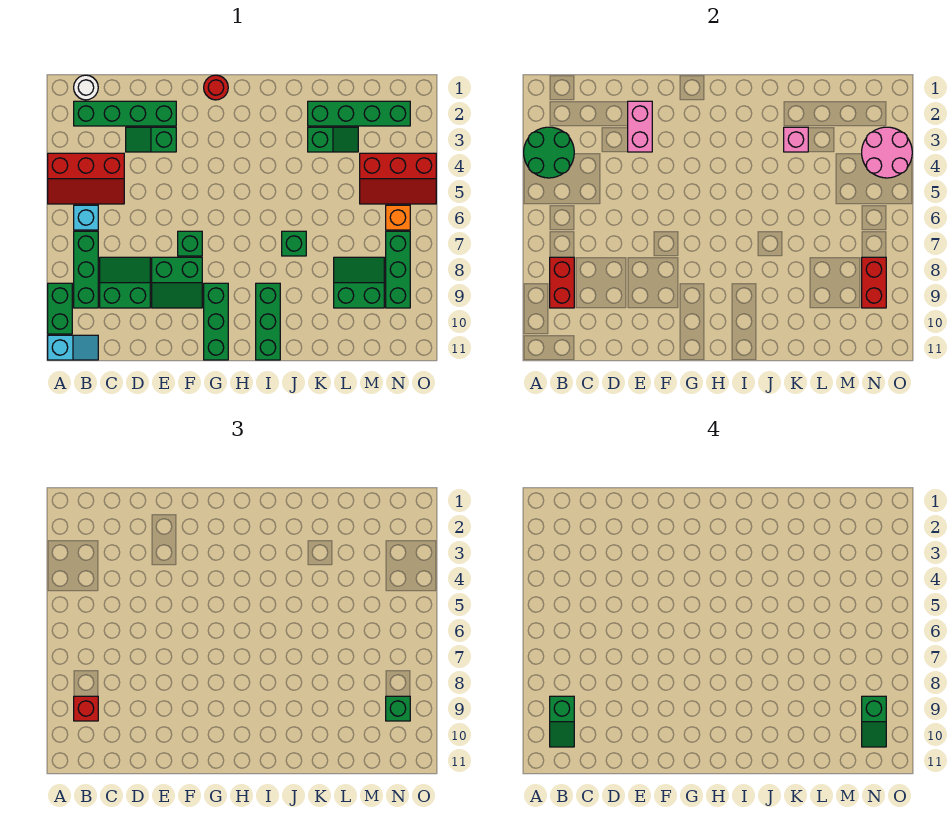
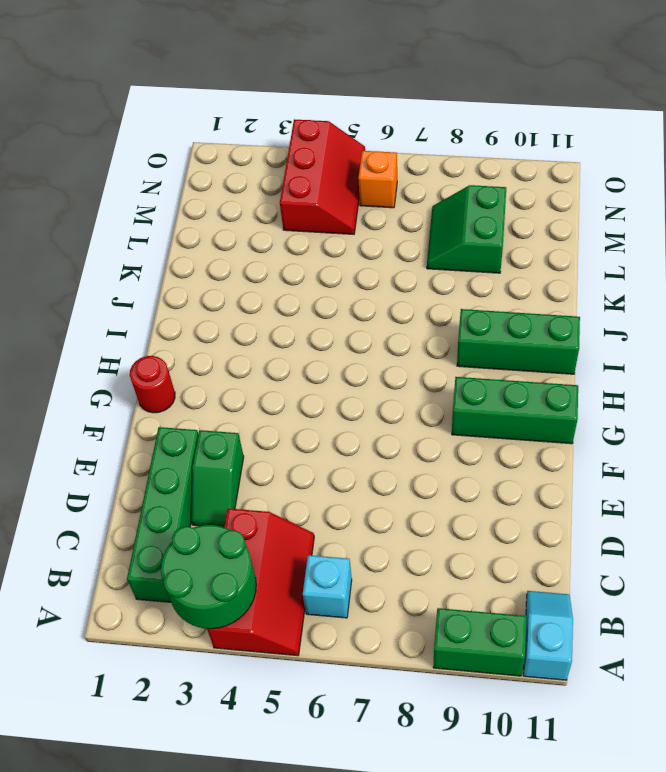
none -> white round brick B1 level 1
none -> green brick B7:B9 level 1
none -> green slope C8:D9 level 1 top 9
none -> green slope E8:F9 level 1 top 8

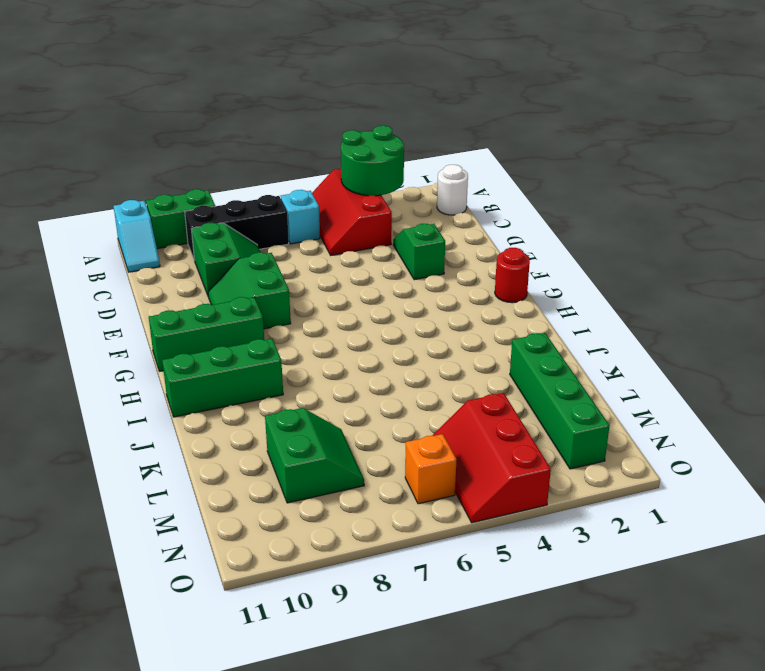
black brick B7:B9 level 1 -> green brick B7:B9 level 1
none -> green brick B2:E2 level 1
none -> green brick F7 level 1
none -> green brick J7 level 1
none -> green slope K3:L3 level 1 top K

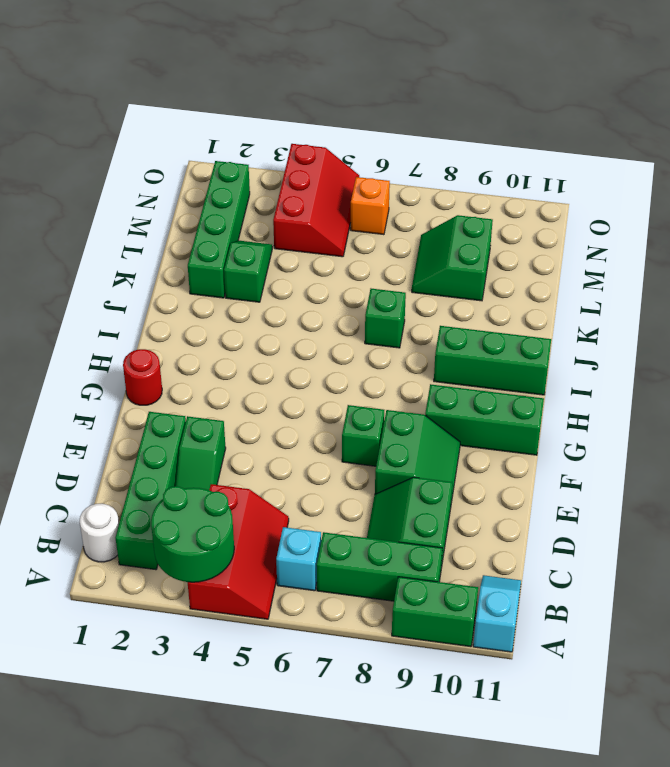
none -> green brick N7:N9 level 1
none -> red brick B8:B9 level 2
none -> pink brick E2:E3 level 2
none -> pink brick K3 level 2

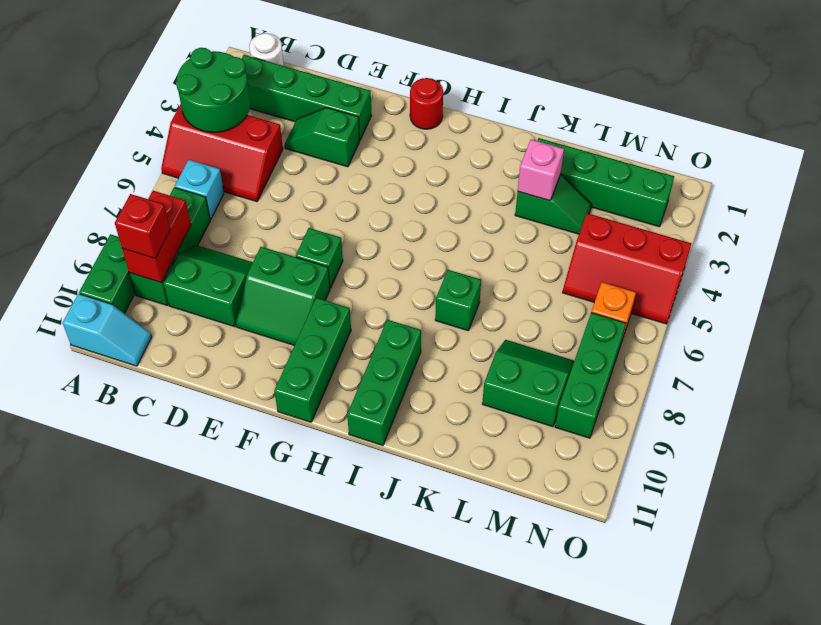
none -> pink brick E2:E3 level 2
none -> pink round brick N3:O4 level 2
none -> red brick N8:N9 level 2
none -> green brick N9 level 3

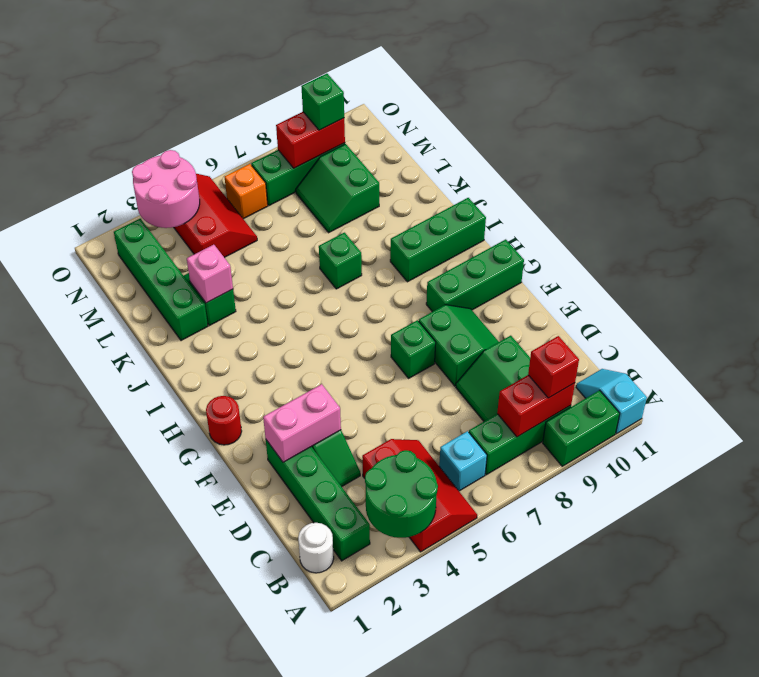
none -> green slope B9:B10 level 4 top 9
none -> green slope N9:N10 level 4 top 9

